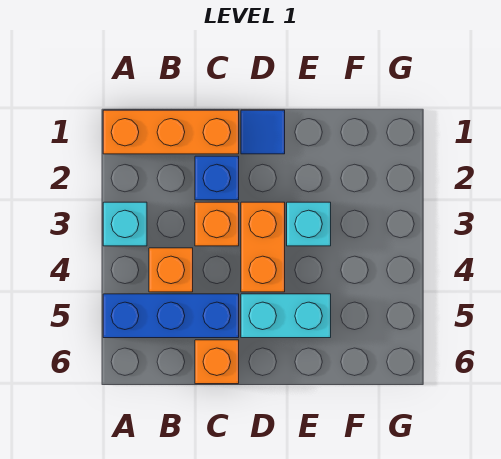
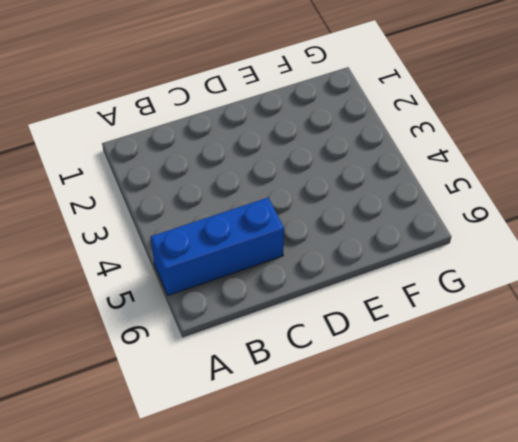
none -> orange brick A1:C1 level 1
none -> cyan brick A3 level 1

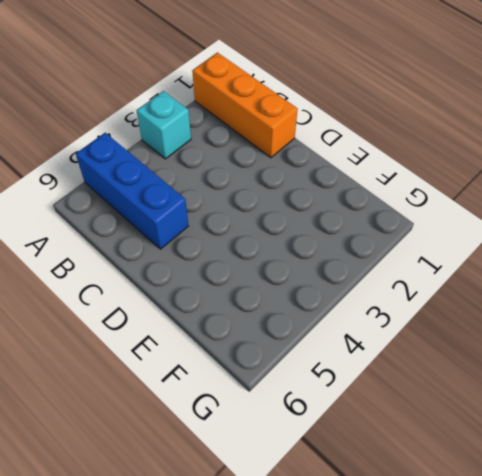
none -> orange brick B4 level 1
none -> blue brick C2 level 1

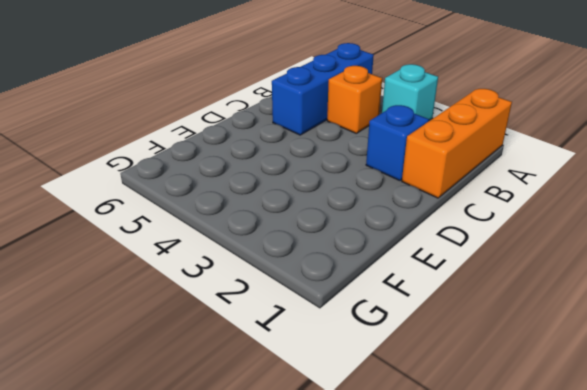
none -> orange brick C3 level 1
none -> orange brick C6 level 1

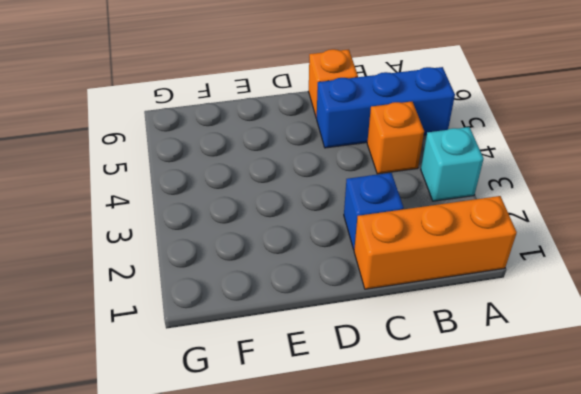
none -> orange brick C3 level 1
none -> blue tile D1 level 1

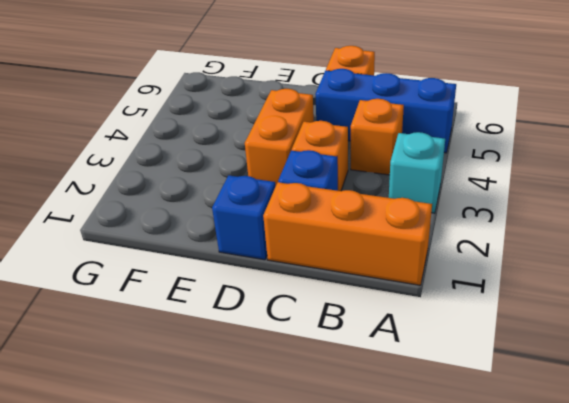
blue brick D1 level 1 -> blue tile D1 level 1
none -> cyan brick D5:E5 level 1
none -> cyan brick E3 level 1

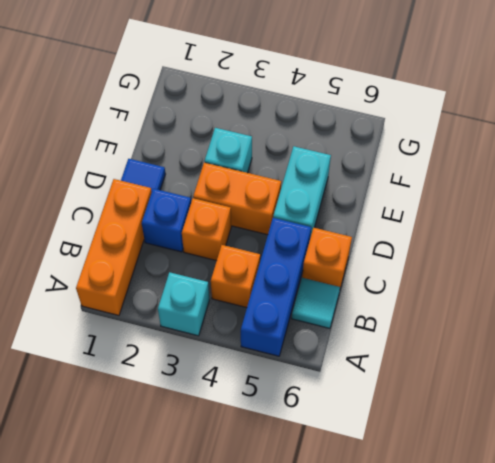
cyan tile B6 level 1 -> none

